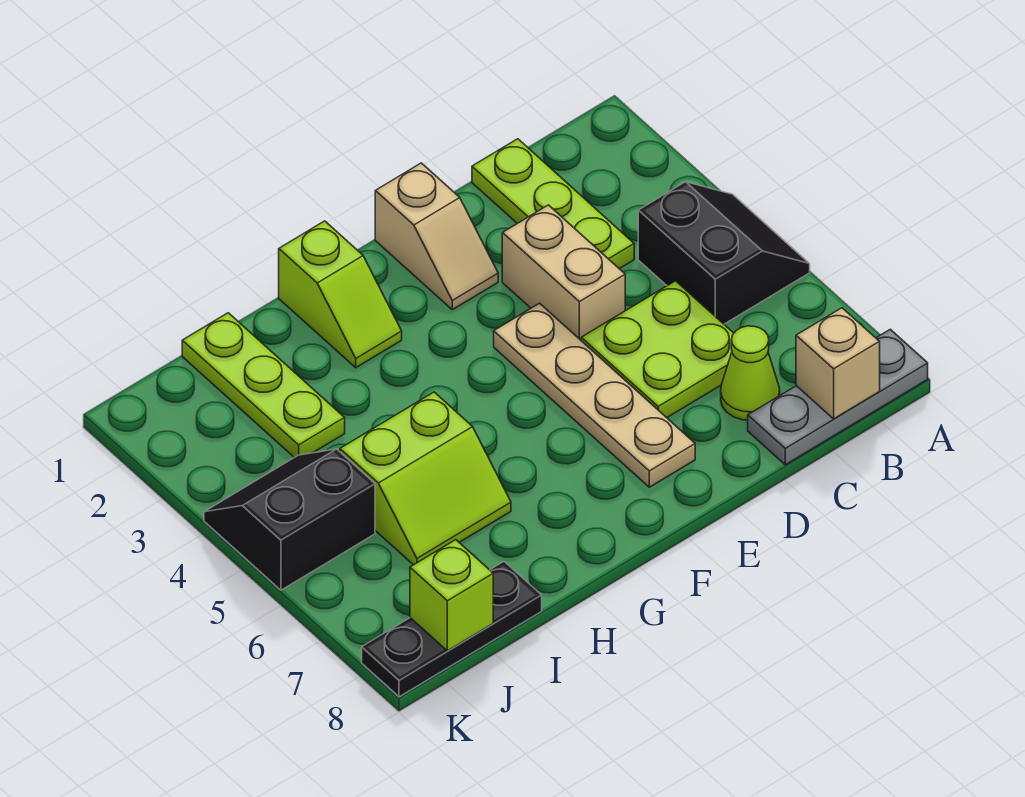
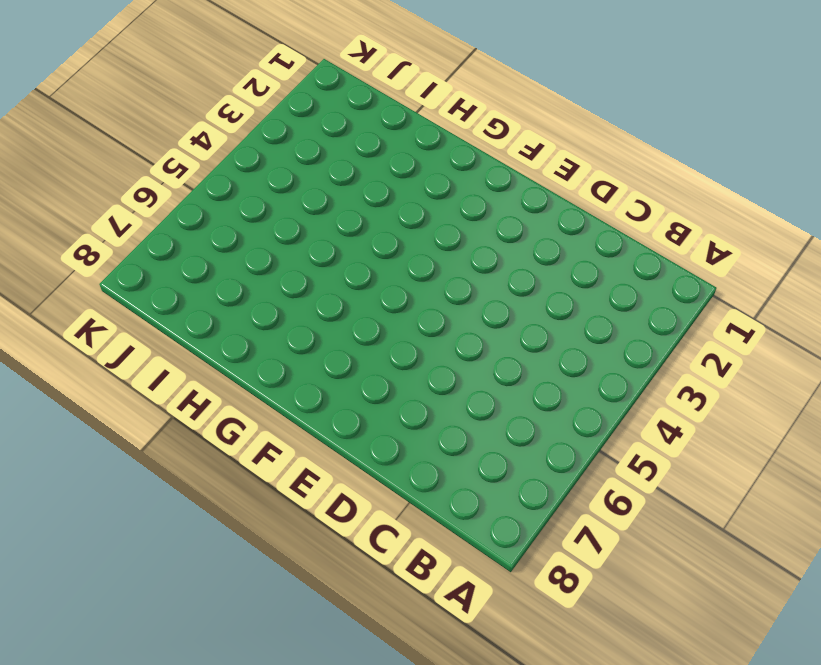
none -> black slope A4:B5 level 1 top B
none -> grey plate A8:C8 level 1
none -> lime plate C1:C3 level 1

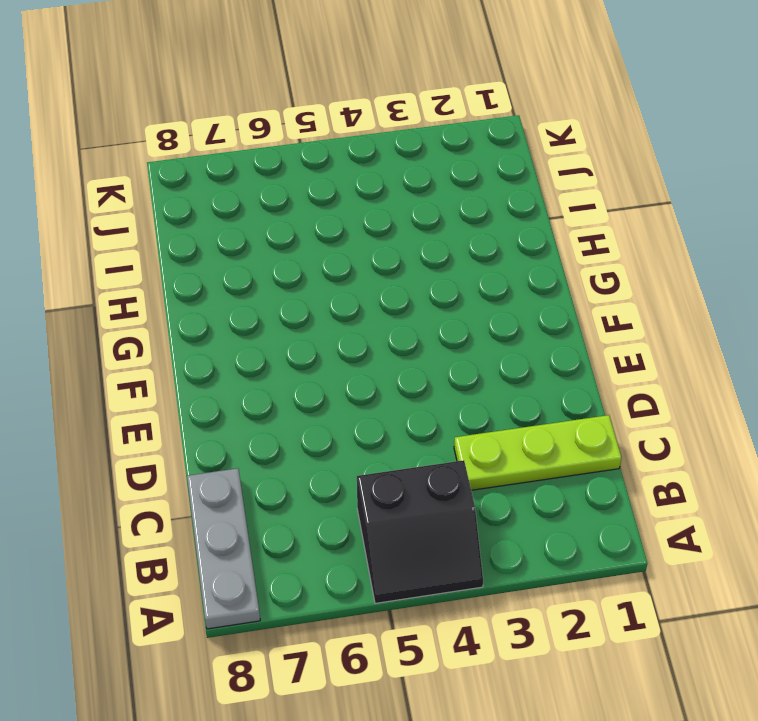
none -> lime plate C5:D6 level 1
none -> lime cone C7 level 1
none -> tan brick D3:D4 level 1

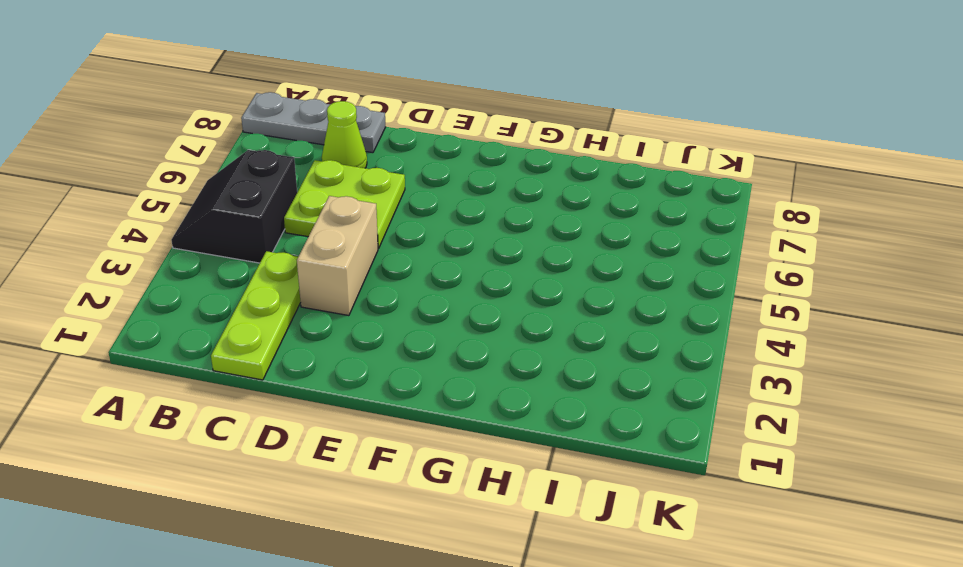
none -> tan slope E1:E2 level 1 top 1
none -> tan plate E4:E7 level 1
none -> lime slope G1:G2 level 1 top 1

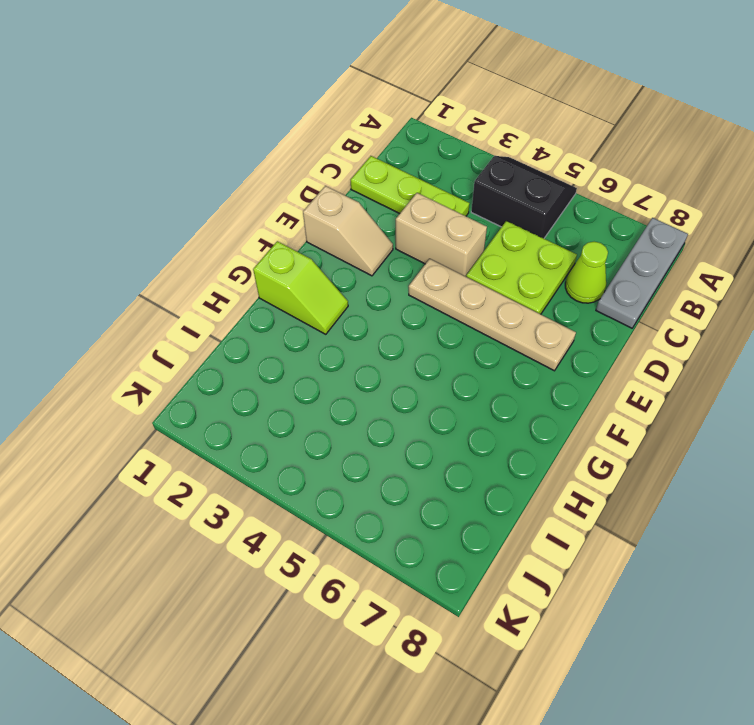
none -> lime slope H5:I6 level 1 top 5
none -> lime plate I1:I3 level 1
none -> black plate I8:K8 level 1

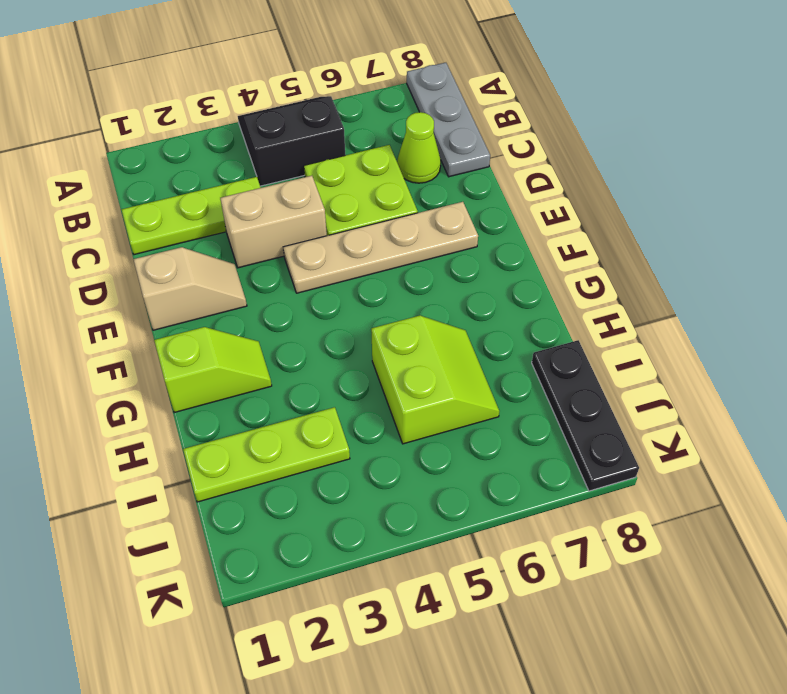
none -> black slope J4:K5 level 1 top 5
none -> tan brick B8 level 2
none -> lime brick J8 level 2

